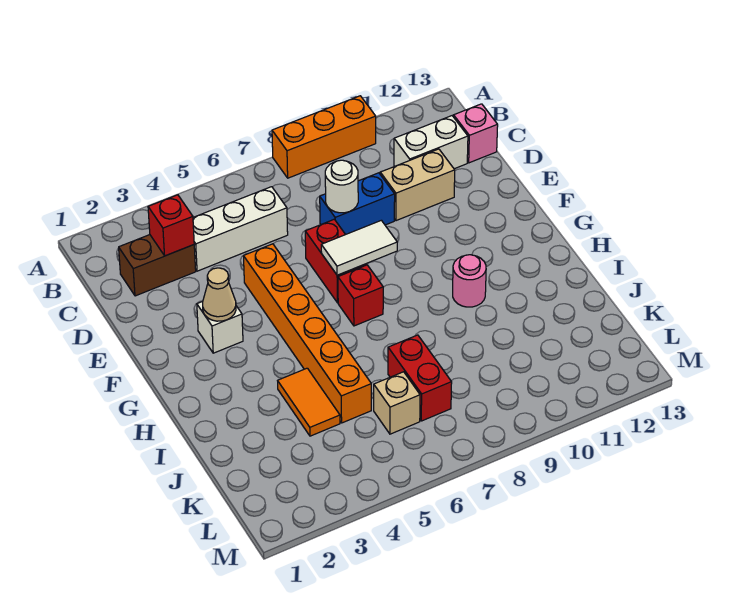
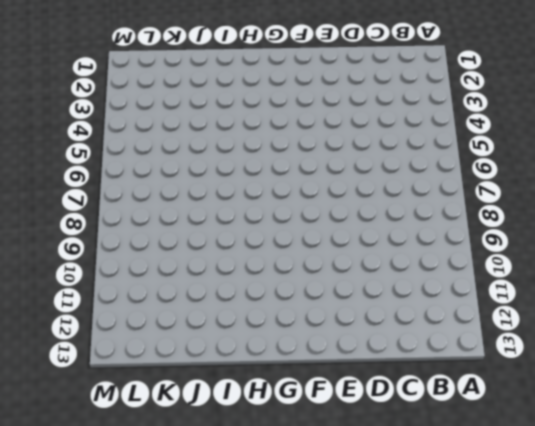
none -> orange brick A8:A10 level 1
none -> brown brick C2:C3 level 1
none -> white brick C4:C6 level 1

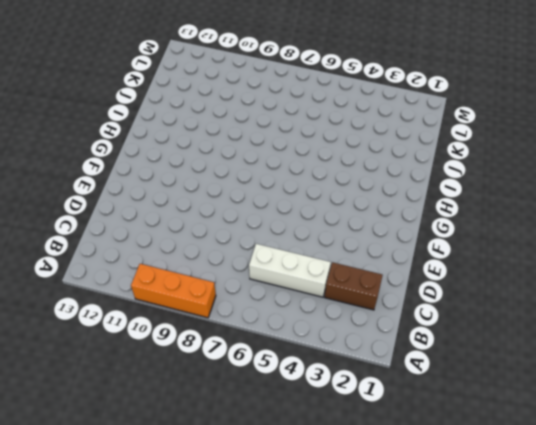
none -> white brick C11:C12 level 1
none -> pink brick C13 level 1
none -> blue brick D8:D9 level 1

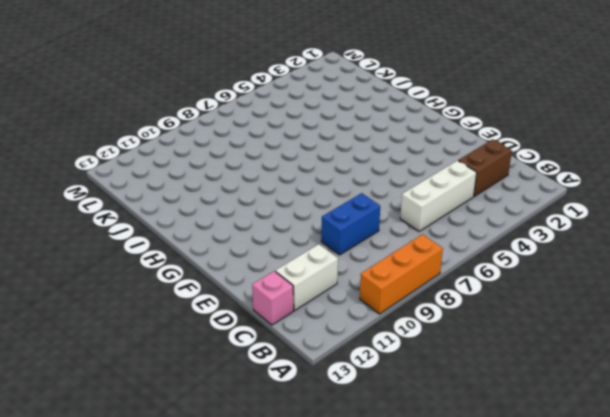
none -> tan brick D10:D11 level 1
none -> orange brick E5:J5 level 1
none -> red brick E7:F7 level 1

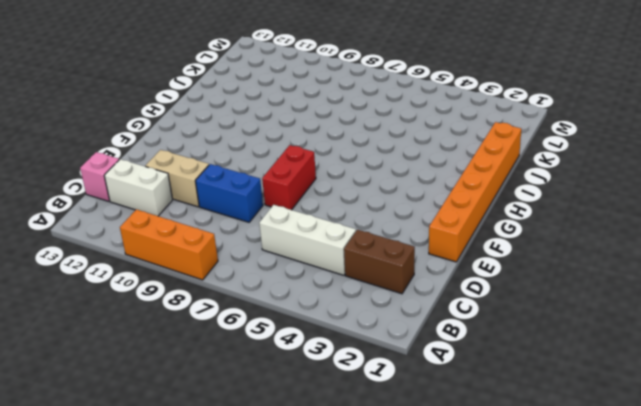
orange brick E1:J1 level 1 -> orange brick E5:J5 level 1
none -> white brick F3 level 1
none -> red brick G7 level 1
none -> pink round brick H10 level 1

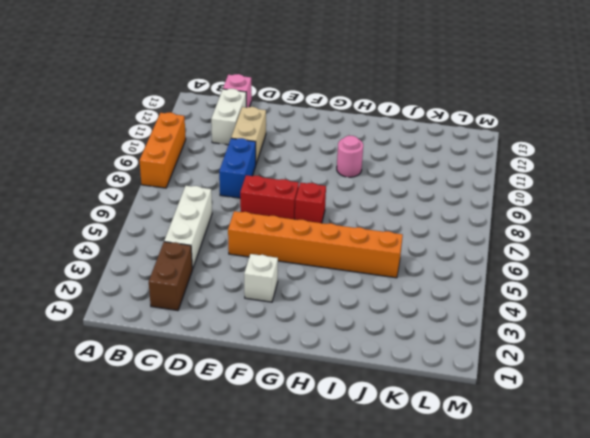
none -> orange tile I4:J4 level 1
none -> red brick J7:K7 level 1
none -> tan brick K6 level 1

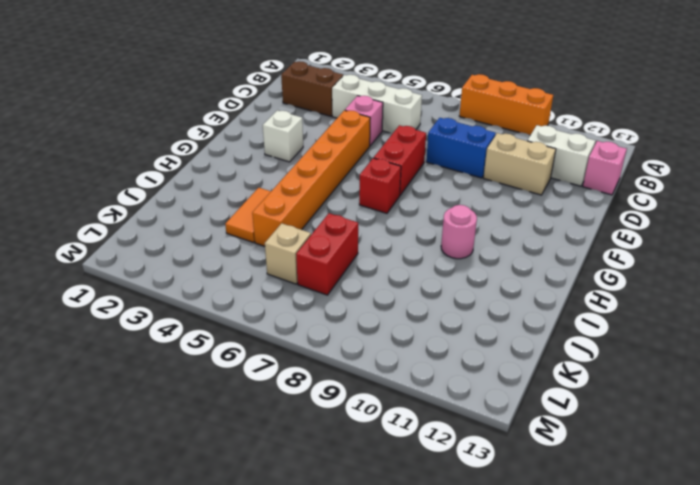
pink brick D5 level 1 -> none
none -> red brick C3 level 2
none -> white round brick D8 level 2
none -> tan cone F3 level 2

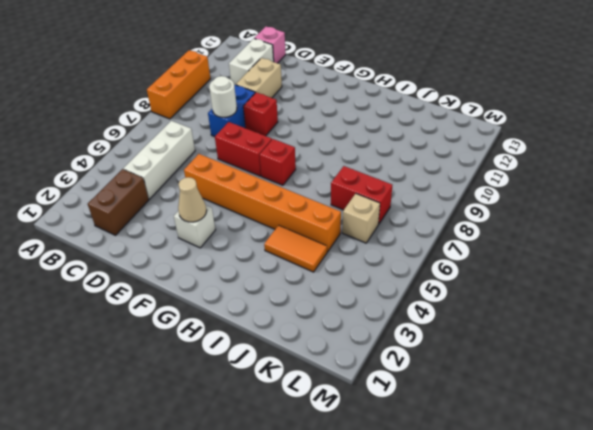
red brick E9 level 1 -> red brick C3 level 2
none -> pink round brick H10 level 1
none -> white tile F7:F8 level 2

